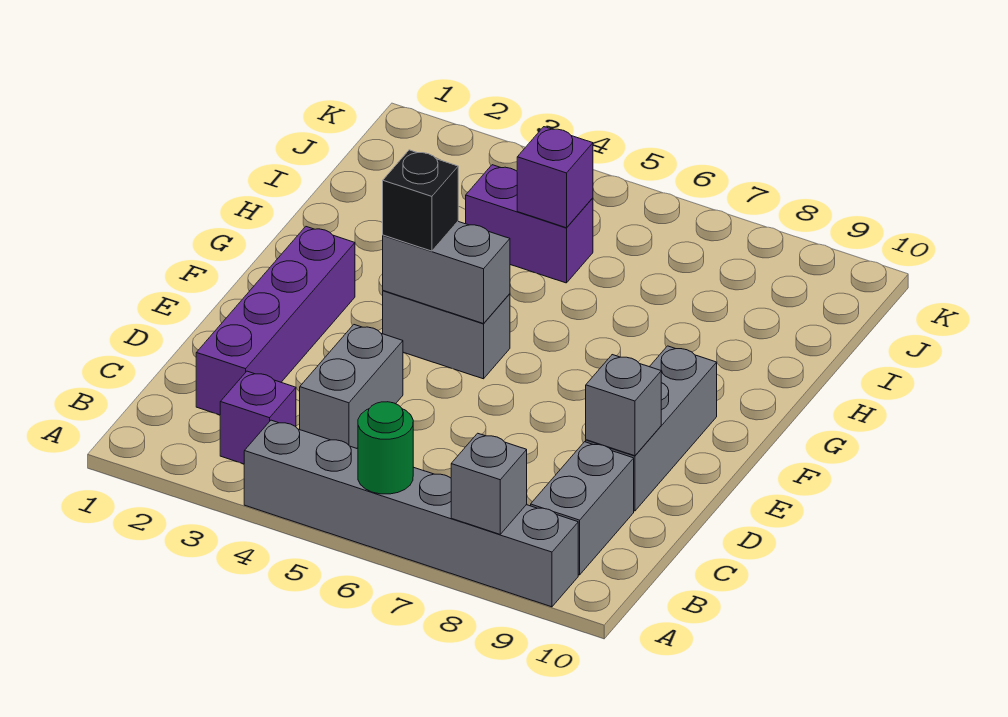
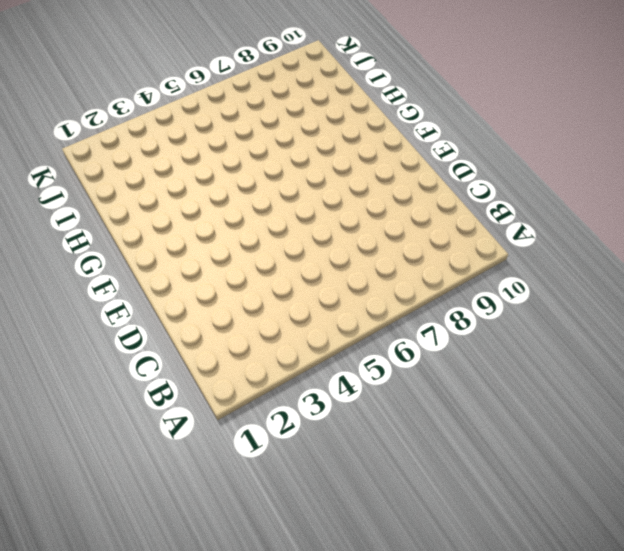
none -> grey brick A4:A9 level 1
none -> purple brick B3 level 1
none -> grey brick B9:C9 level 1

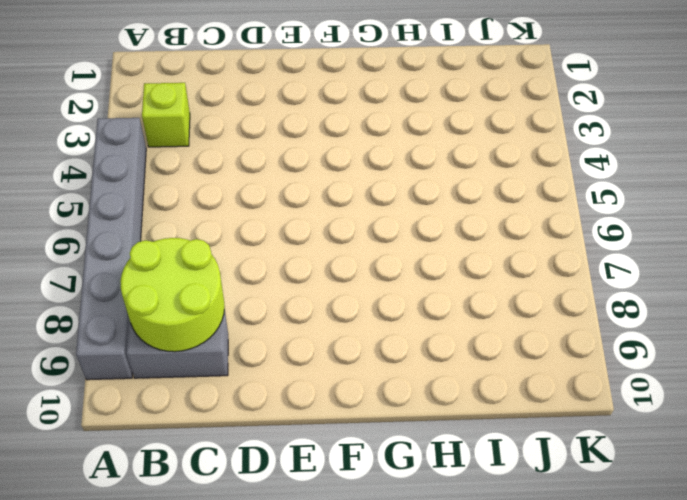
lime brick B3 level 1 -> purple brick B3 level 1
lime round brick B8:C9 level 2 -> none
none -> purple brick C2:F2 level 1
none -> grey brick C4:D4 level 1
none -> grey brick D9:F9 level 1

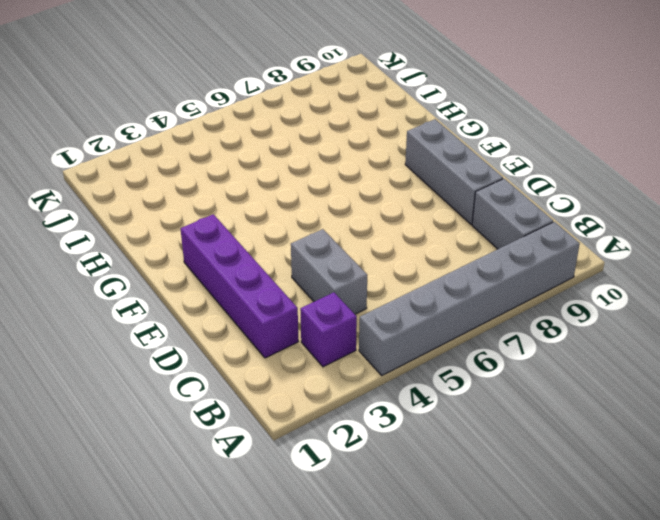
none -> grey brick F4:F5 level 1
none -> purple brick I4:I5 level 1
none -> green round brick A6 level 2

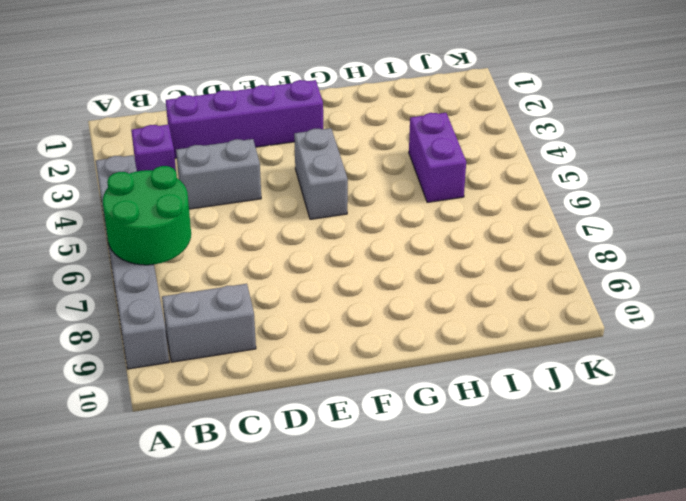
green round brick A6:B7 level 2 -> green round brick A6 level 2
none -> grey brick D9:F9 level 1
none -> grey brick A8 level 2
none -> grey brick D9 level 2

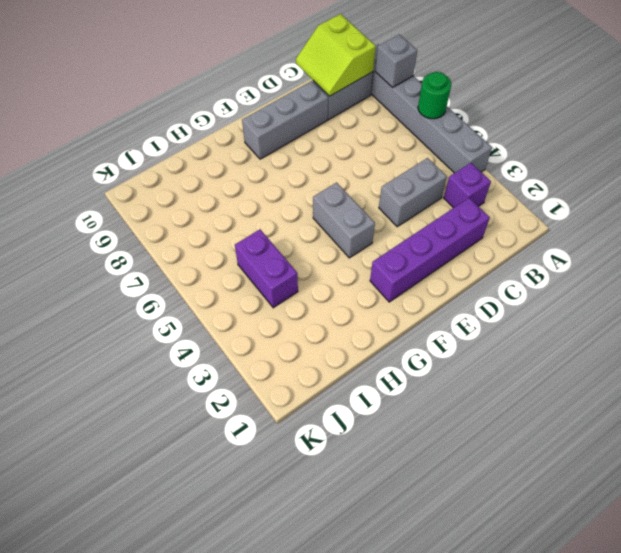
lime slope B9:C10 level 2 top B -> none
none -> grey brick D9 level 2
none -> grey brick F4:F5 level 2
none -> purple brick I5 level 2

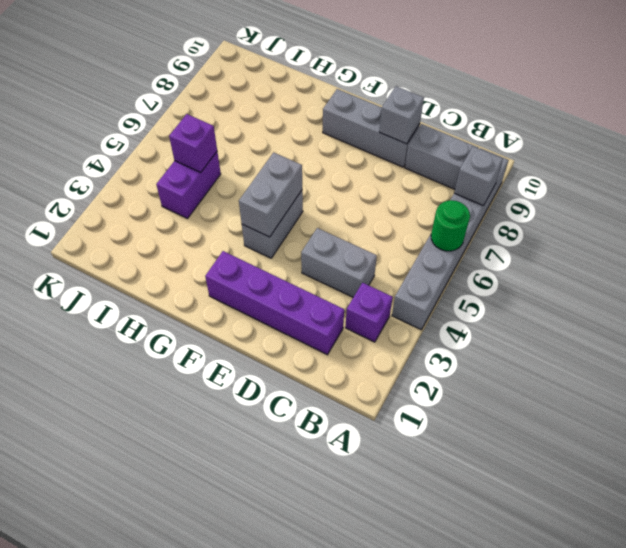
none -> black brick F4 level 3

